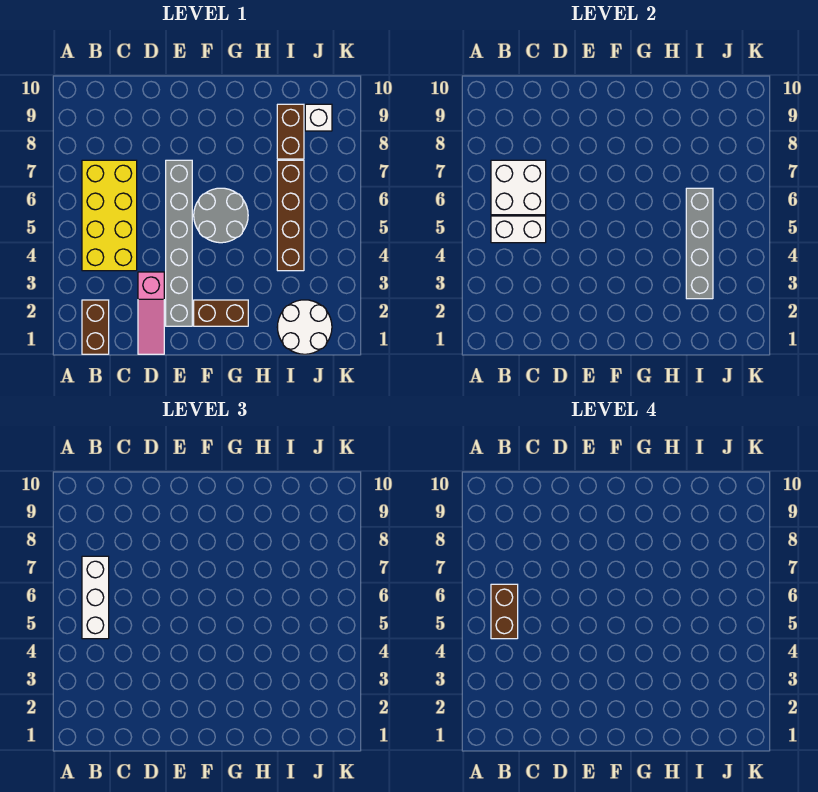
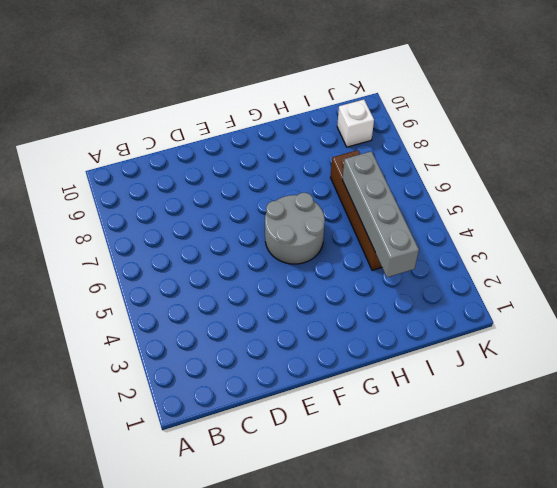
none -> brown brick B1:B2 level 1
none -> yellow brick B4:C7 level 1
none -> pink slope D1:D3 level 1 top 3

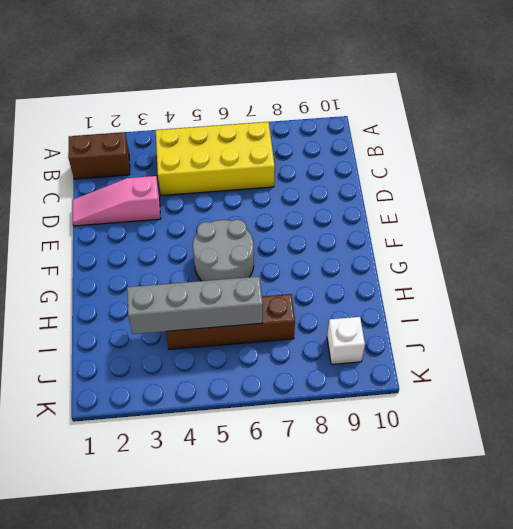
none -> grey brick E2:E7 level 1
none -> brown brick F2:G2 level 1
none -> white round brick I1:J2 level 1

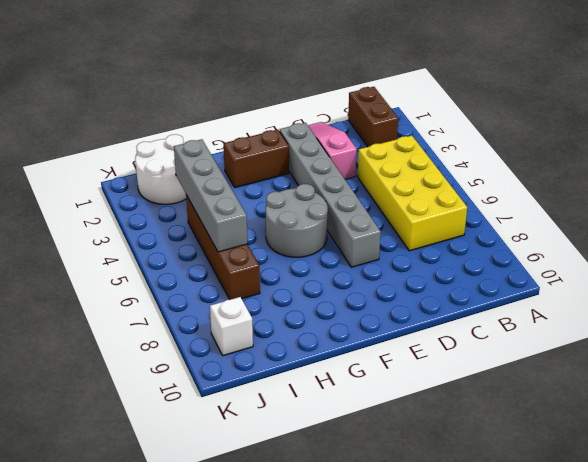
none -> brown brick I8:I9 level 1
none -> white brick B5:C5 level 2
none -> white brick B6:C7 level 2

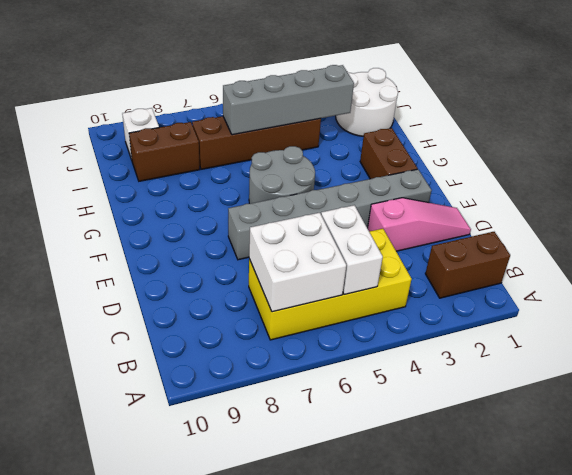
none -> white brick B5:B7 level 3
none -> brown brick B5:B6 level 4

